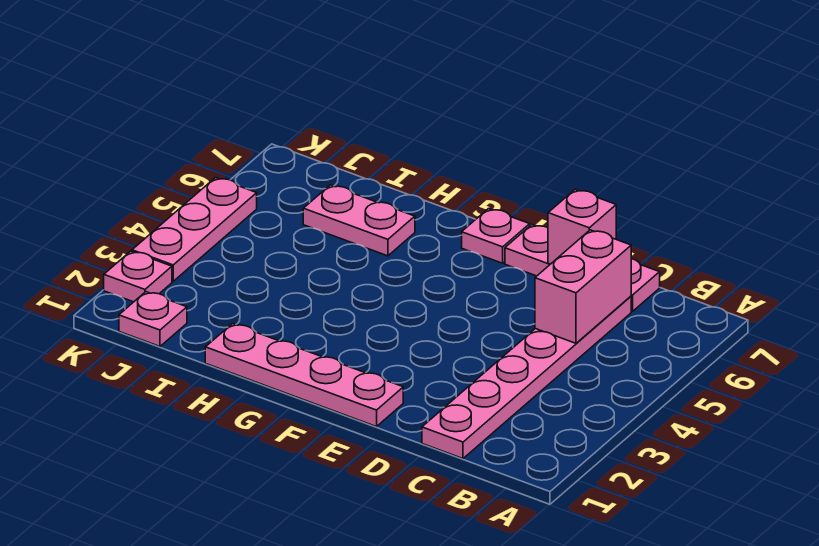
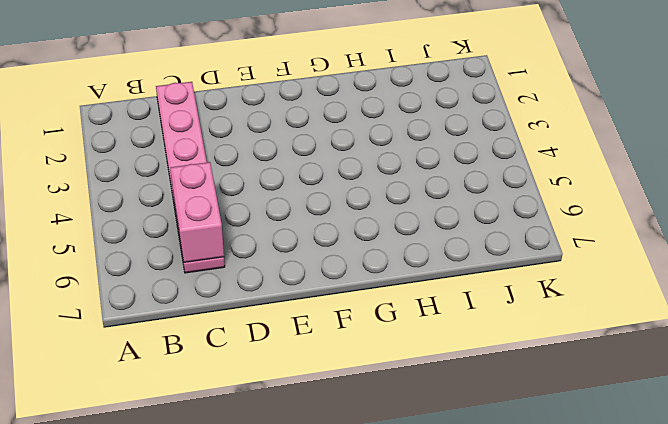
none -> pink plate C7:E7 level 1
none -> pink plate E1:H1 level 1

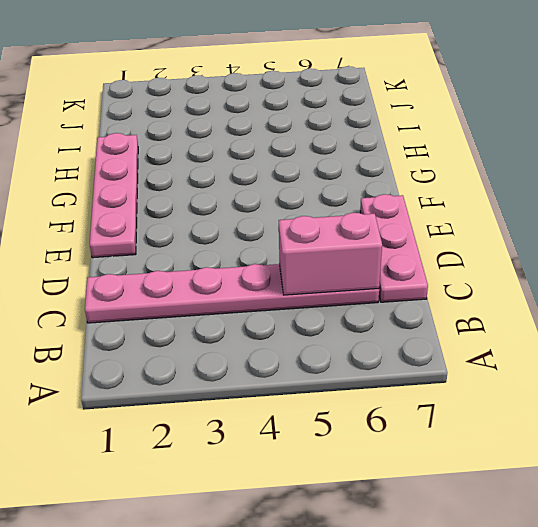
none -> pink plate F7 level 1
none -> pink plate H6:I6 level 1

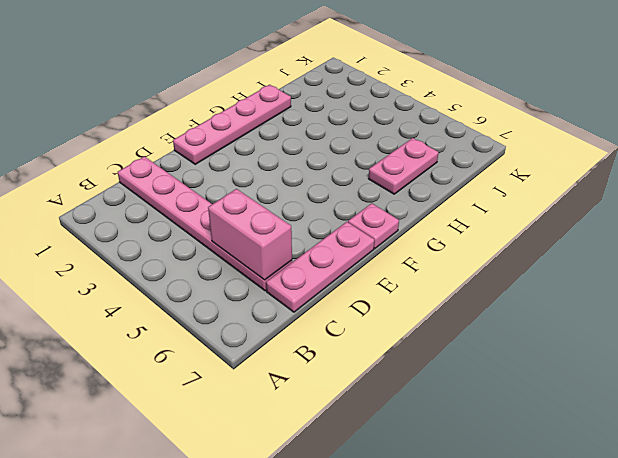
none -> pink plate J1 level 1
none -> pink plate K2 level 1

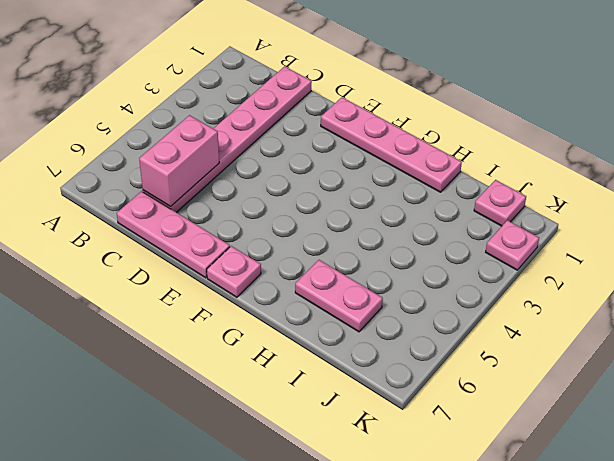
none -> pink plate K3:K5 level 1
none -> pink brick D7 level 2

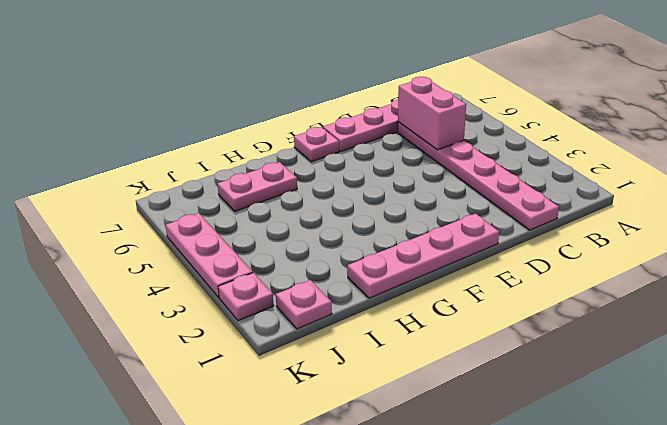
none -> pink brick D7 level 2

